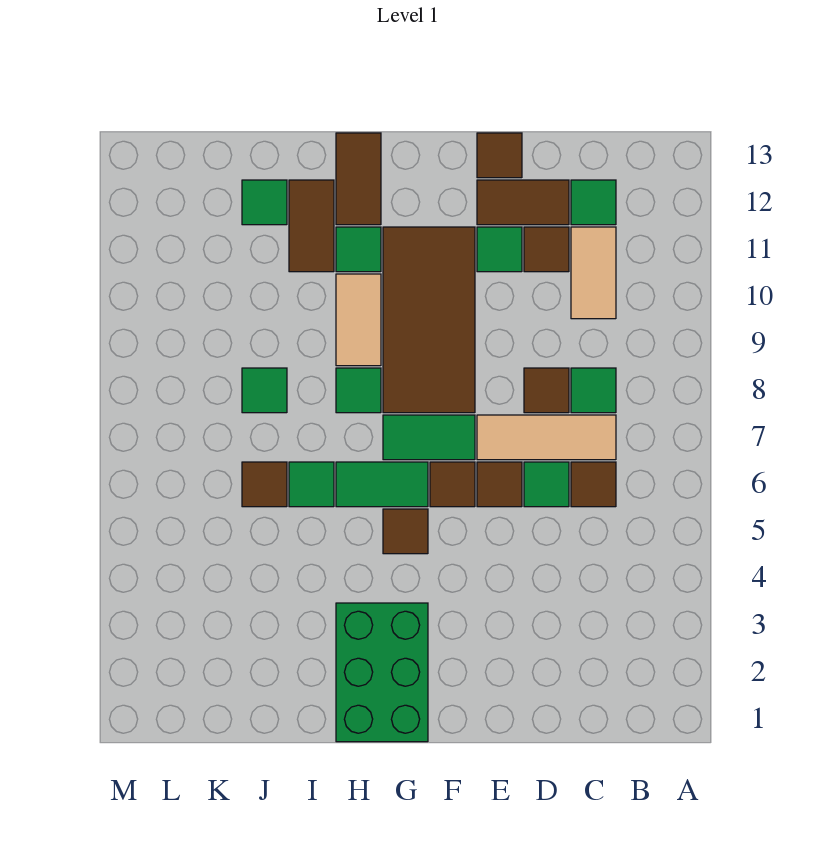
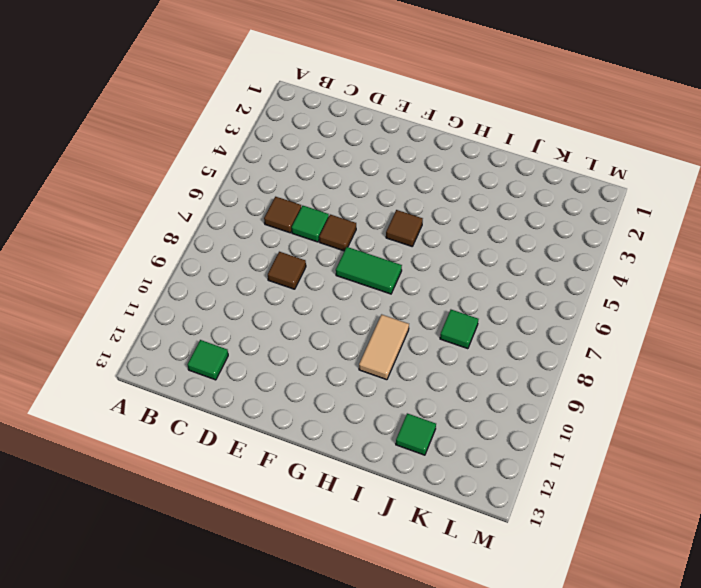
none -> tan tile C7:E7 level 1
none -> green tile C8 level 1
none -> tan tile C10:C11 level 1

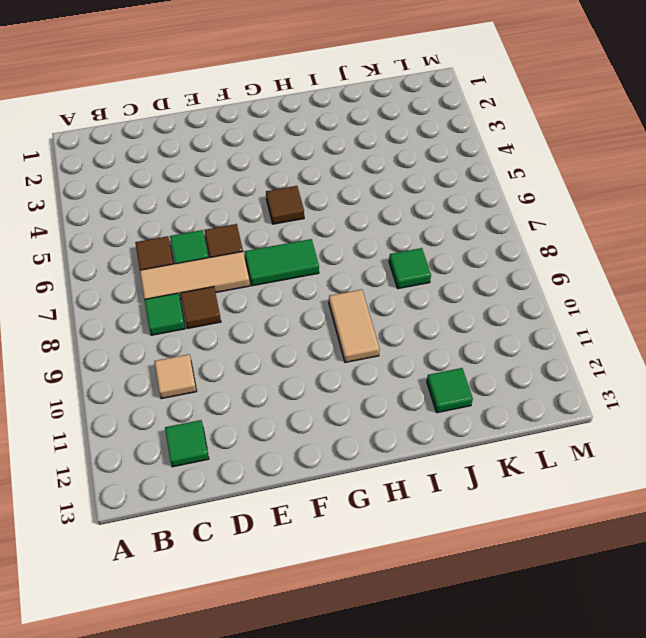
tan tile C10 level 1 -> tan tile C10:C11 level 1
none -> brown tile D11 level 1
none -> brown tile D12:E12 level 1
none -> green tile E11 level 1

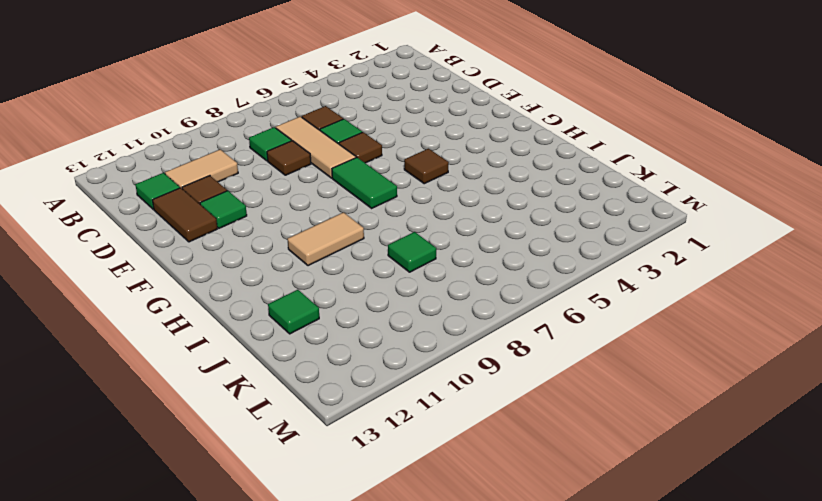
none -> brown tile E13 level 1
none -> brown tile F6 level 1
none -> brown tile F8:G11 level 1

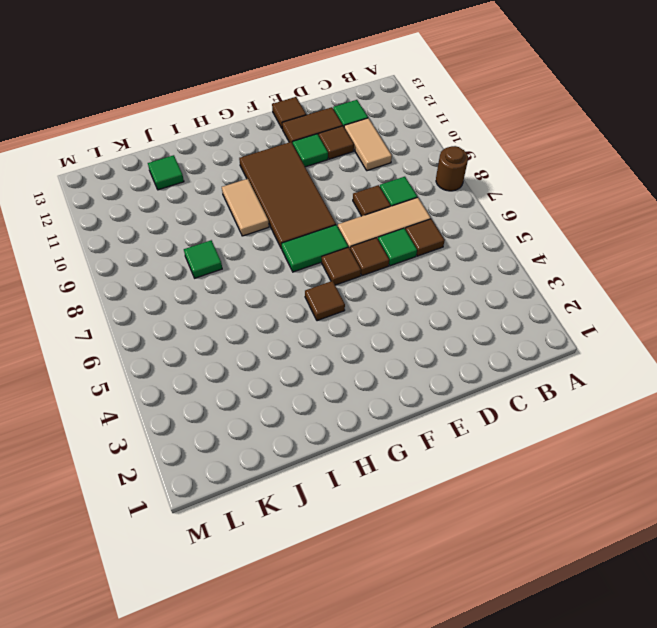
brown round brick A8 level 1 -> none
none -> green brick G1:H3 level 1
none -> green tile G6:H6 level 1
none -> green tile H8 level 1

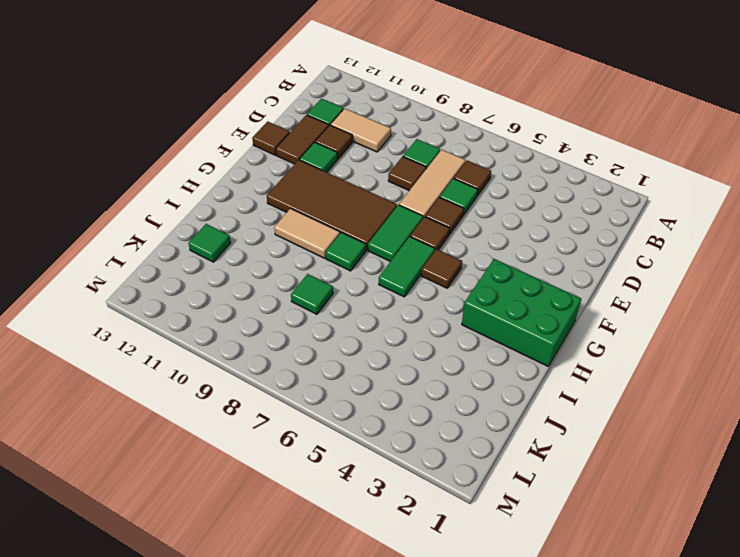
none -> green tile H11 level 1
none -> brown tile H12:H13 level 1
none -> green tile I6 level 1

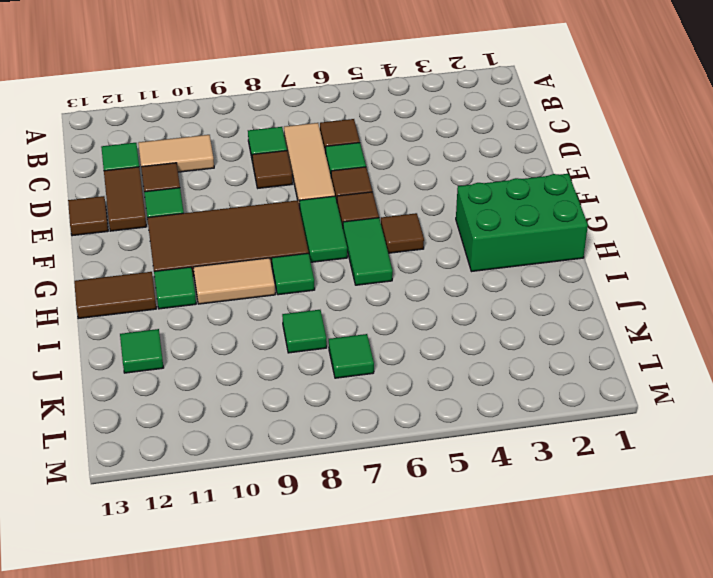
green tile K7 level 1 -> green tile I6 level 1
none -> brown tile I11:I12 level 1
none -> brown tile J6 level 1

